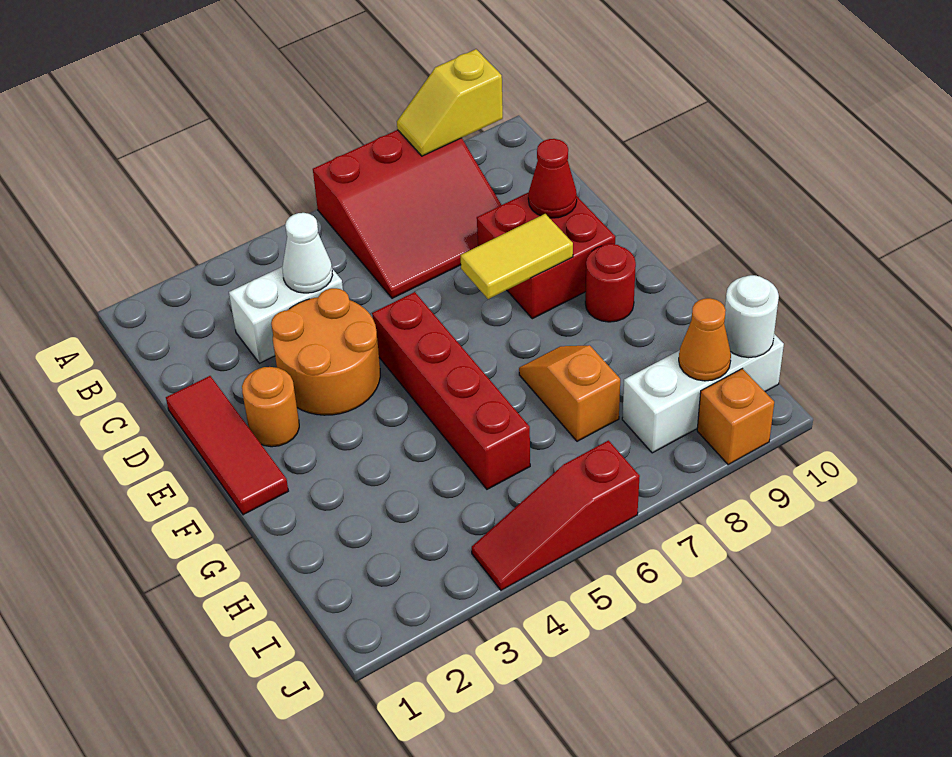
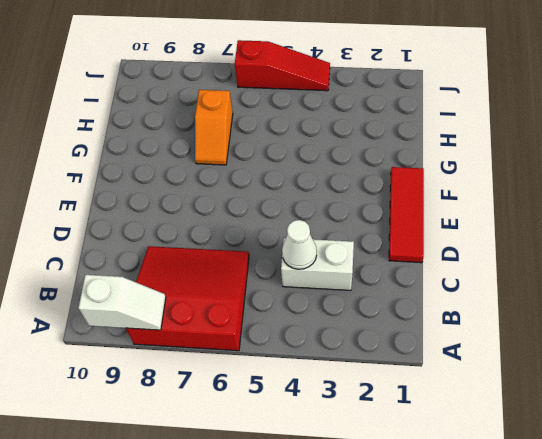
white slope A8:A9 level 2 top 9 -> yellow slope A8:A9 level 2 top 9
none -> orange round brick D3:E4 level 1
none -> red brick D8:E9 level 1
none -> orange round brick E2 level 1

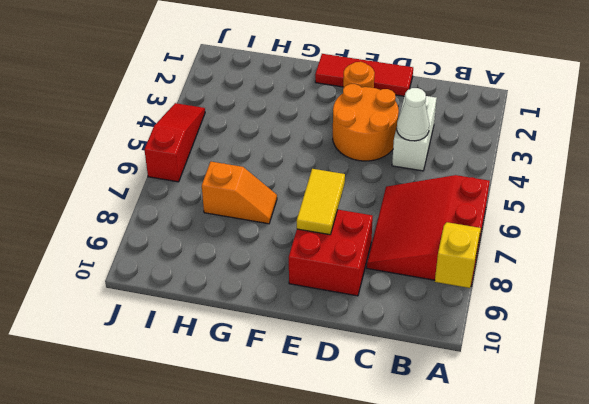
none -> red brick E5:H5 level 1
none -> red round brick F9 level 1
none -> white brick I8:I10 level 1

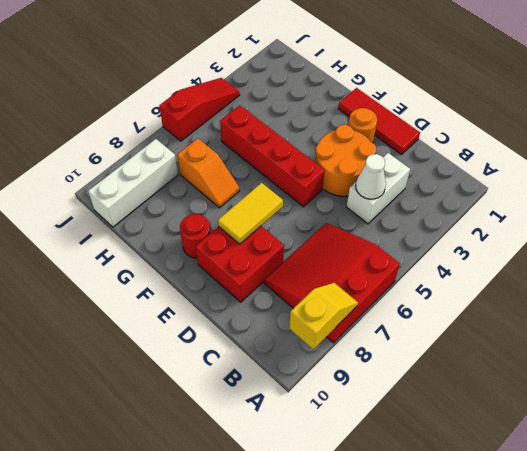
none -> orange brick J9 level 1
none -> red cone D9 level 2
none -> orange cone I9 level 2

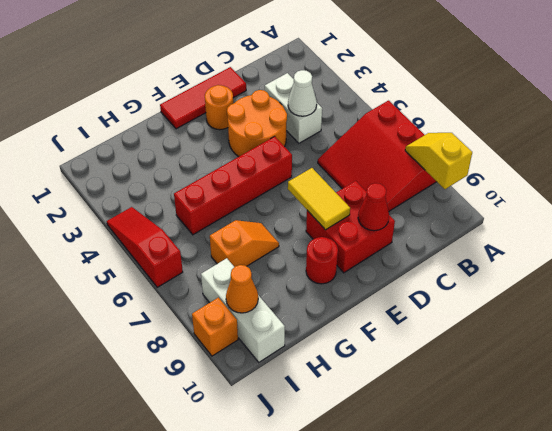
none -> white round brick I10 level 2

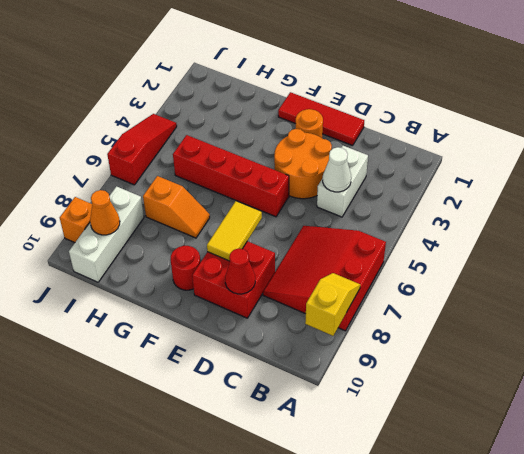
none -> white round brick I10 level 2

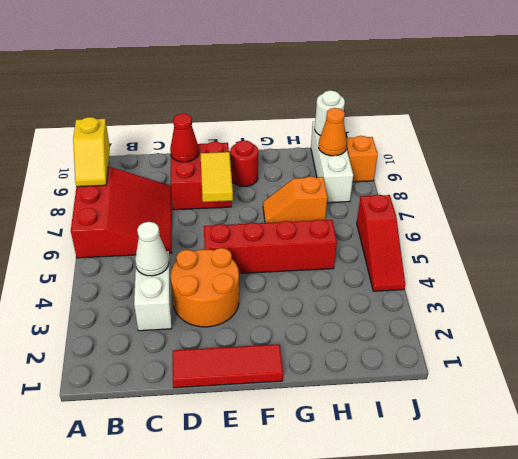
none -> orange round brick E2 level 1

